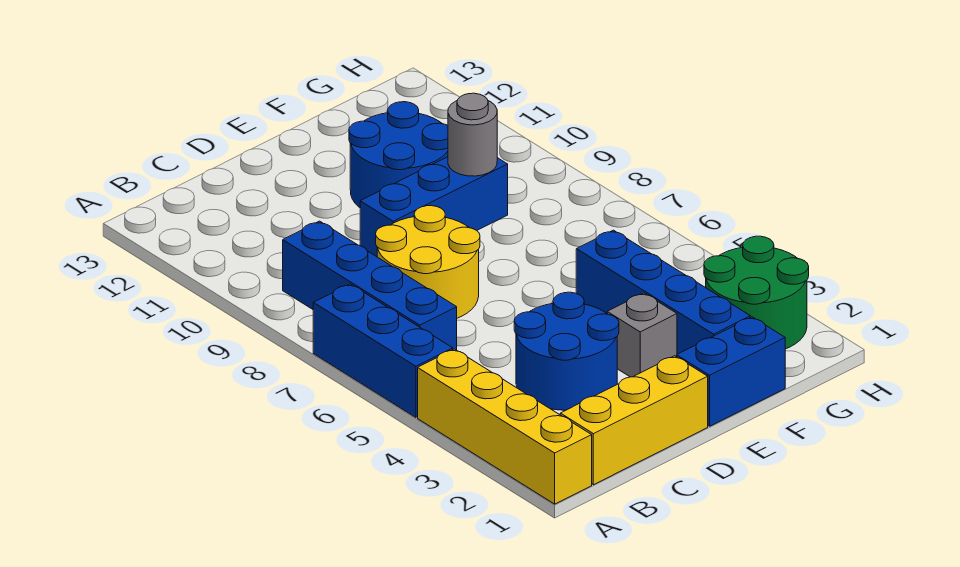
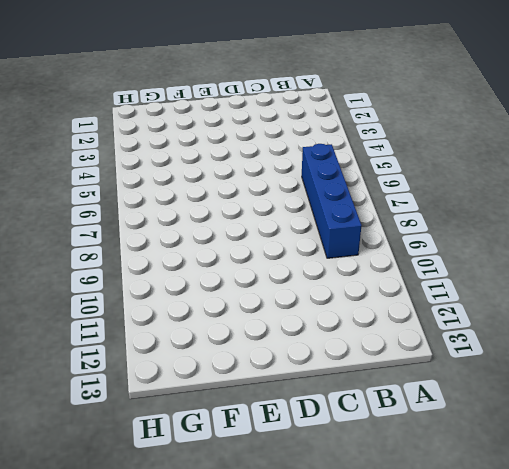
none -> yellow brick A1:A4 level 1
none -> blue brick A5:A7 level 1
none -> yellow brick B1:D1 level 1

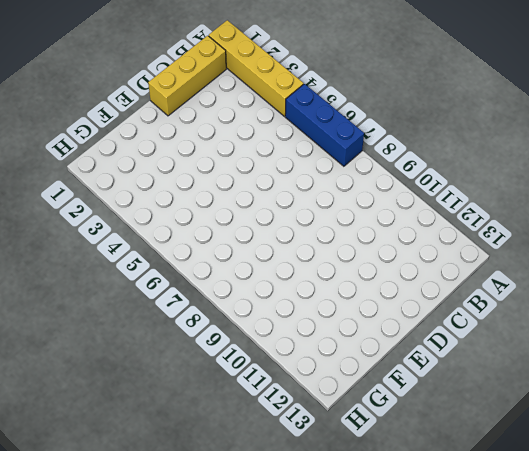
none -> blue brick B6:B9 level 1
none -> blue round brick C3:D4 level 1
none -> yellow round brick C7:D8 level 1

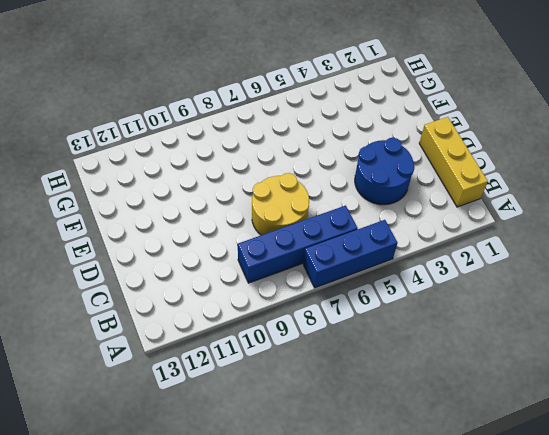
none -> yellow brick A1:A4 level 1
none -> blue brick D9:F9 level 1
none -> blue brick E1:F1 level 1

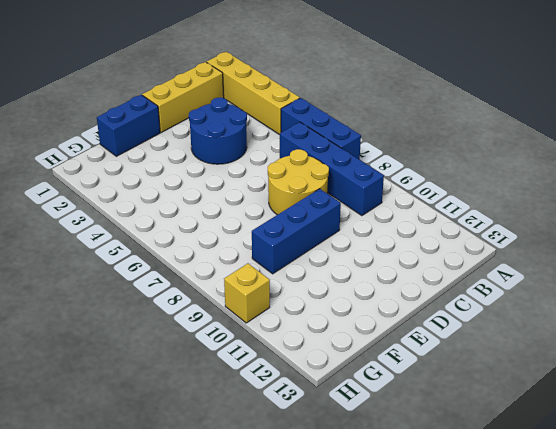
yellow brick H10 level 1 -> none
none -> grey brick E3 level 1
none -> blue round brick E10:F11 level 1
none -> blue brick F2:F5 level 1

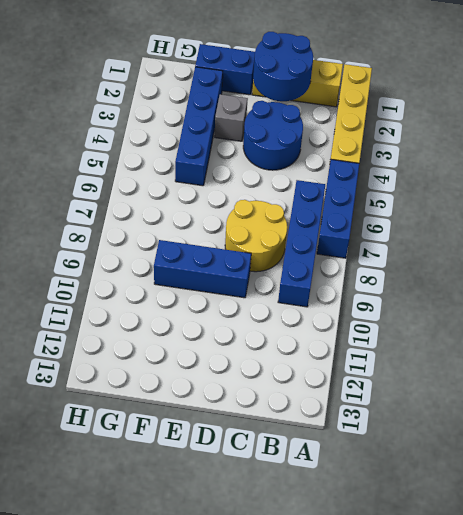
blue round brick C1:D2 level 2 -> blue round brick E10:F11 level 1
none -> green round brick G2:H3 level 1
none -> grey round brick F9 level 2

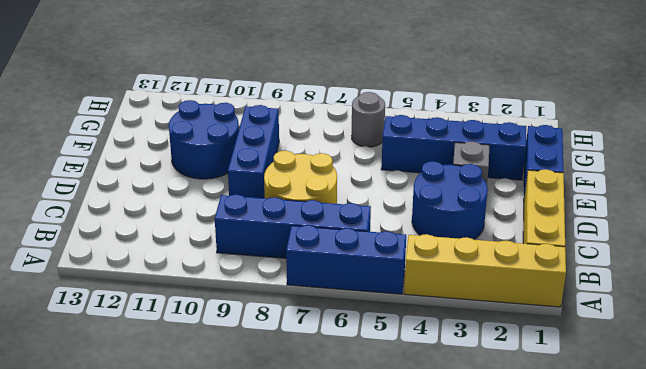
grey round brick G6 level 1 -> grey round brick F9 level 2
none -> green round brick G2:H3 level 1

